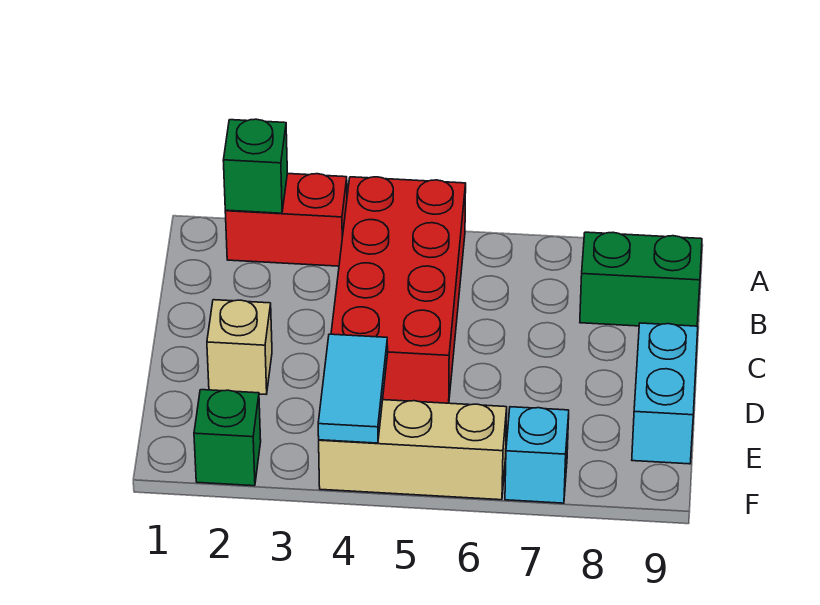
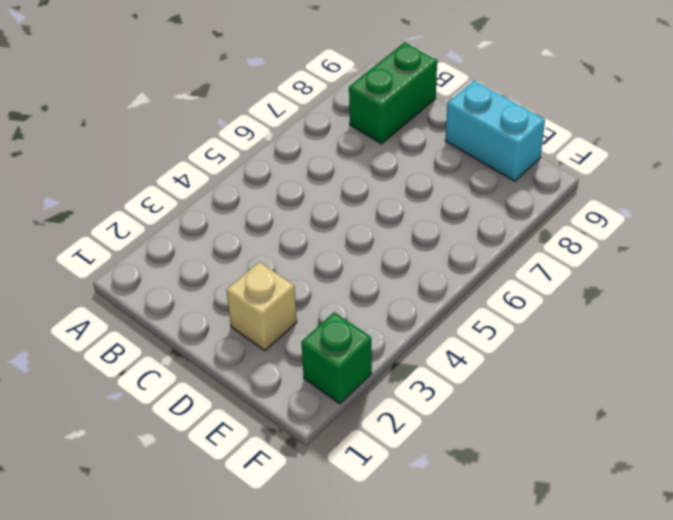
none -> red brick A2:A3 level 1
none -> red brick A4:D5 level 1

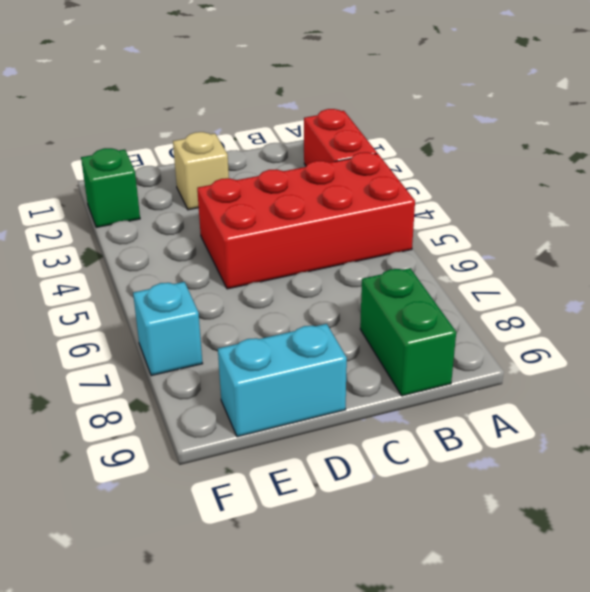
none -> tan brick F4:F6 level 1
none -> green brick A2 level 2

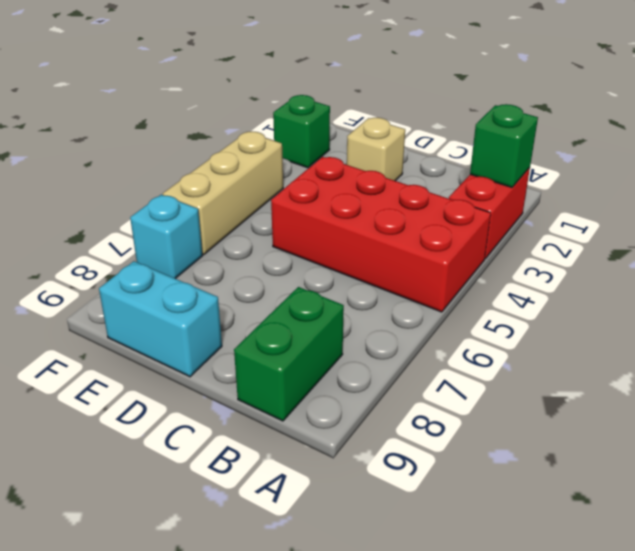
none -> cyan tile E4:F4 level 2

